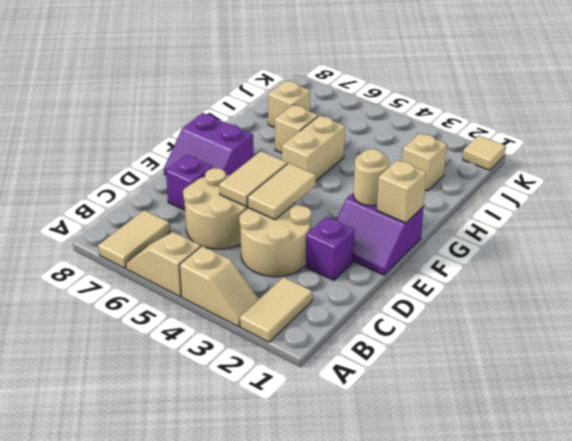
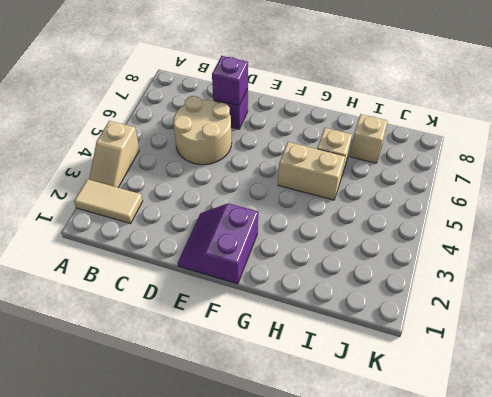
purple brick D7 level 2 -> purple brick D2 level 1
none -> tan slope A5:A6 level 1 top 5
none -> tan tile A7:B7 level 1
none -> tan round brick C3:D4 level 1

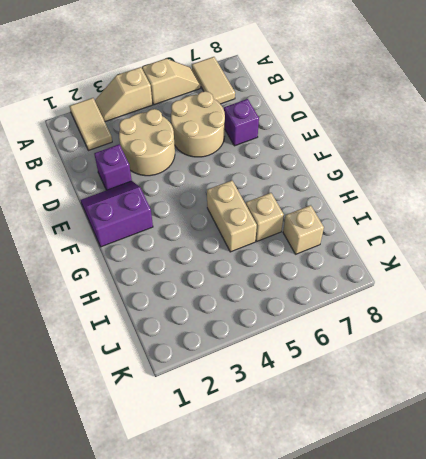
none -> purple slope E7:F8 level 1 top F
none -> tan brick I2 level 1
none -> tan tile K1 level 1

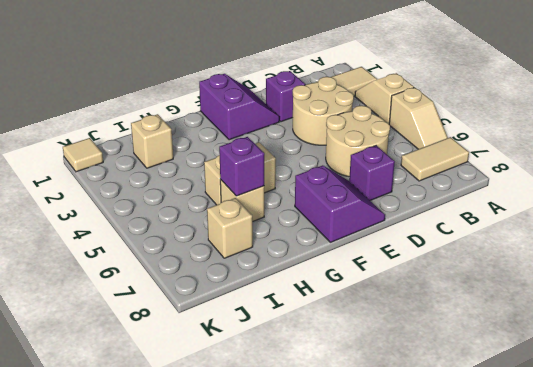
purple brick H6 level 2 -> none
none -> tan tile D4:E4 level 2
none -> tan tile D5:E5 level 2
none -> tan brick F1 level 2

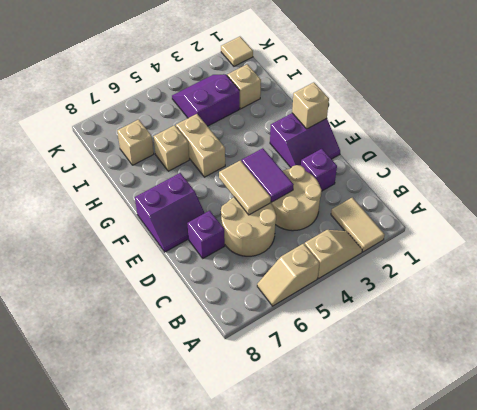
purple tile D4:E4 level 2 -> tan tile D4:E4 level 2
purple slope I3:J4 level 1 top I -> none
none -> tan tile A7:B7 level 1
none -> tan round brick F2 level 2

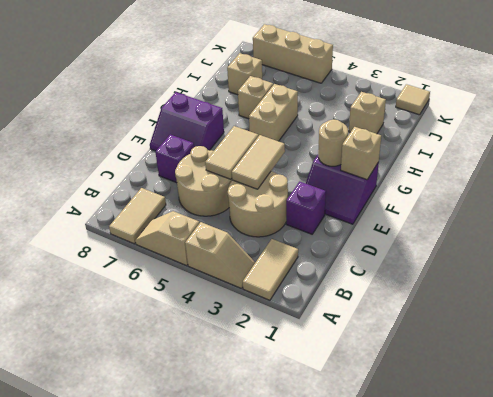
tan brick K5:K7 level 1 -> none

